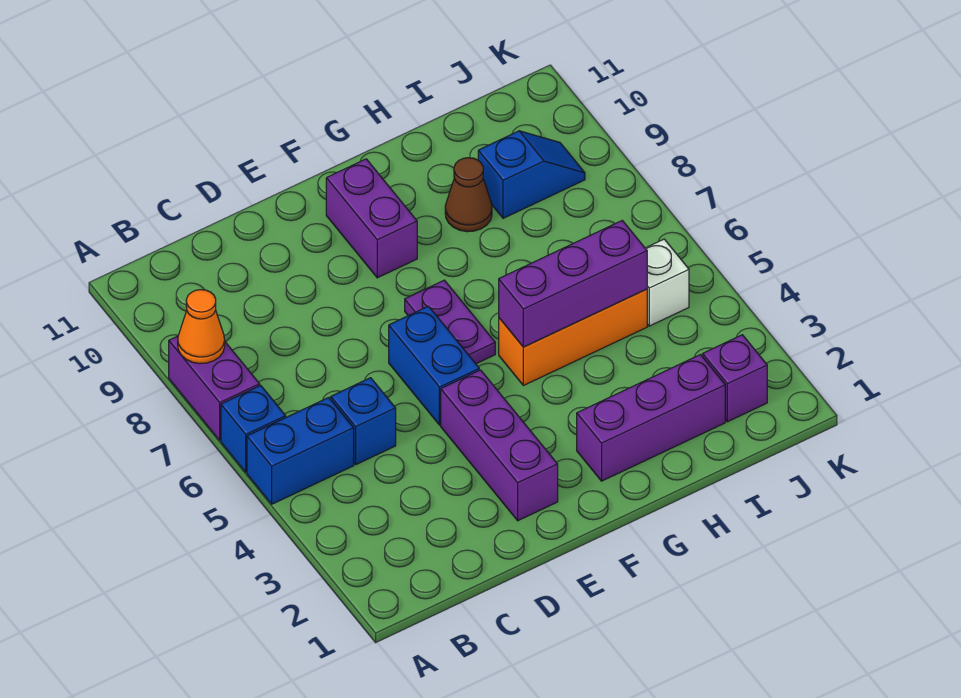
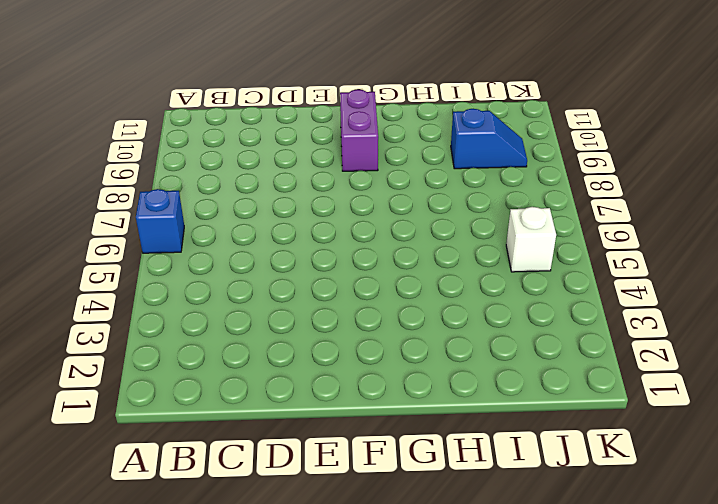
none -> blue brick A5:B5 level 1
none -> purple brick A7:A8 level 1
none -> blue brick C5 level 1

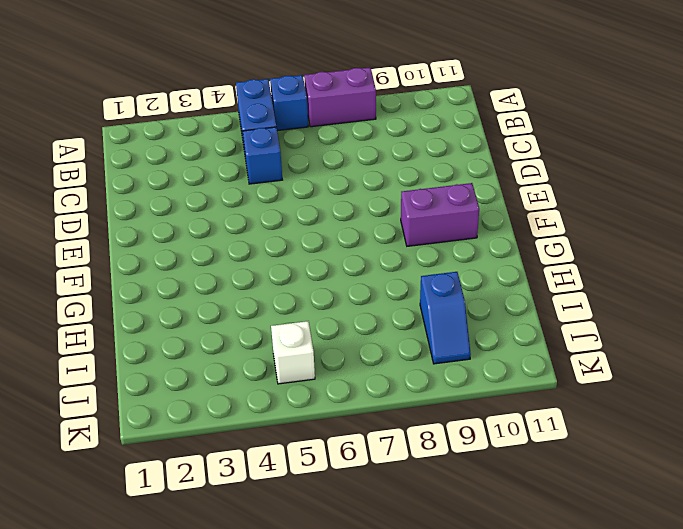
none -> purple brick E2:E4 level 1
none -> blue brick E5:E6 level 1
none -> purple plate F6:F7 level 1

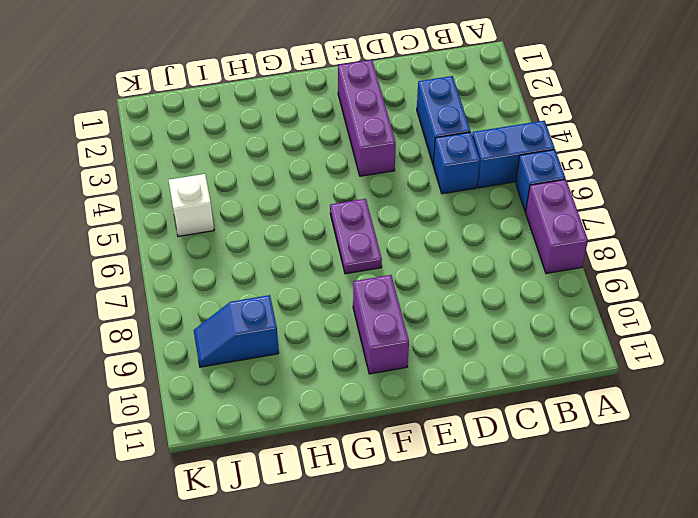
blue brick C3:C4 level 1 -> blue brick E5:E6 level 1
none -> purple brick G2:I2 level 1
none -> orange brick G5:I5 level 1
none -> brown cone H9 level 1

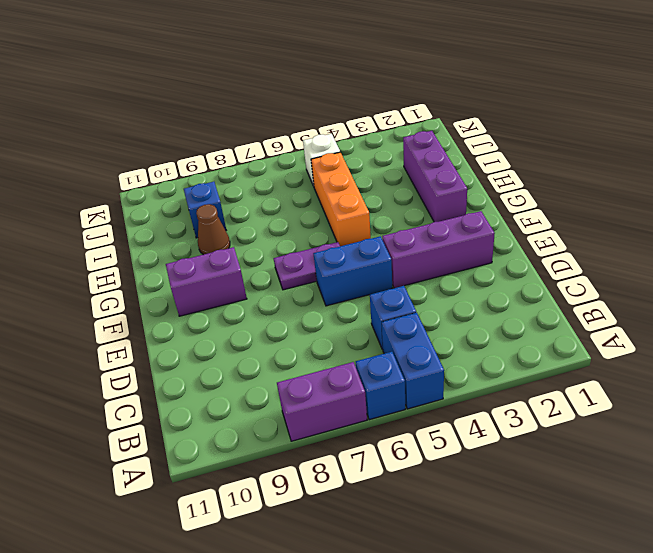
none -> purple brick J2 level 1
none -> orange cone A8 level 2
none -> purple brick G5:I5 level 2

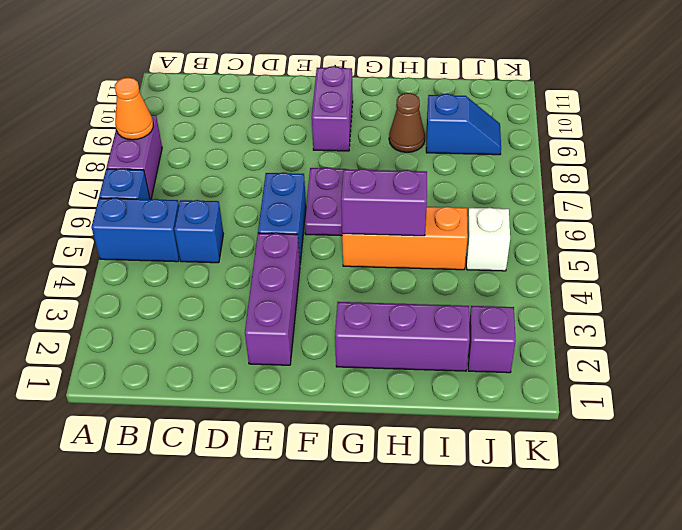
purple brick G5:H5 level 2 -> purple brick G5:I5 level 2

